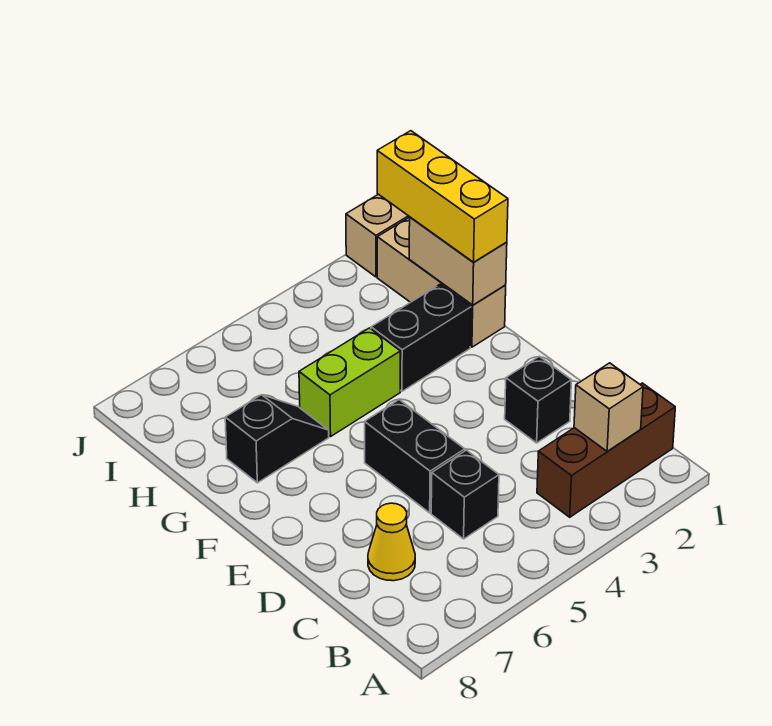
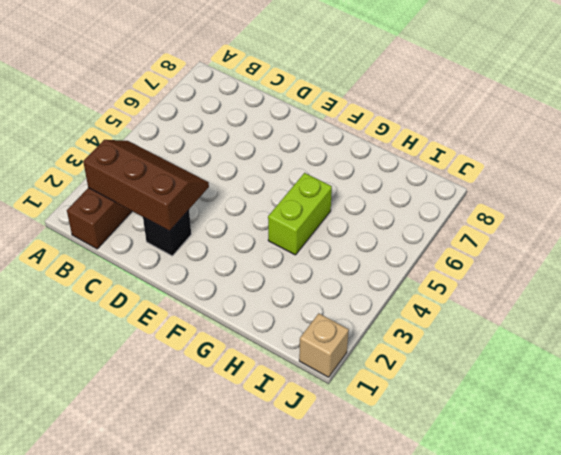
brown slope B2:D3 level 2 top 2 -> tan brick B2 level 2
none -> black brick C5 level 1
none -> yellow cone C7 level 1
none -> black brick D5:E5 level 1

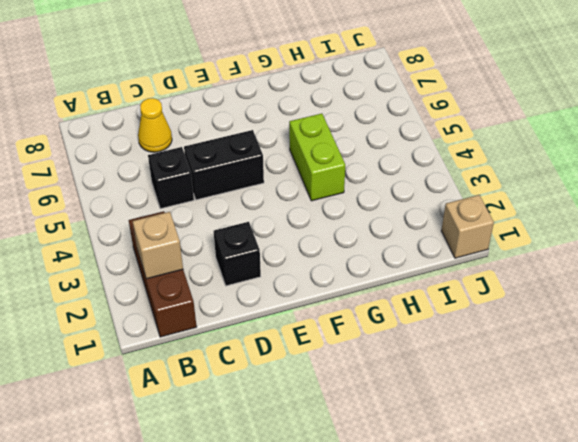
none -> tan brick G1:I1 level 1
none -> black brick G2:G3 level 1
none -> black slope G6:G7 level 1 top 7

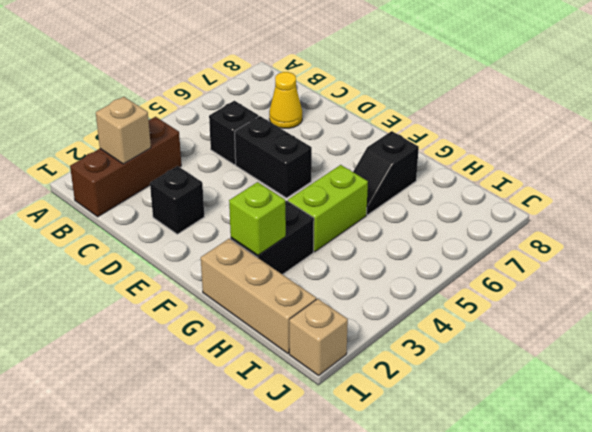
lime brick G2 level 2 -> none
none -> tan brick G1:H1 level 2
none -> yellow brick G1:I1 level 3

